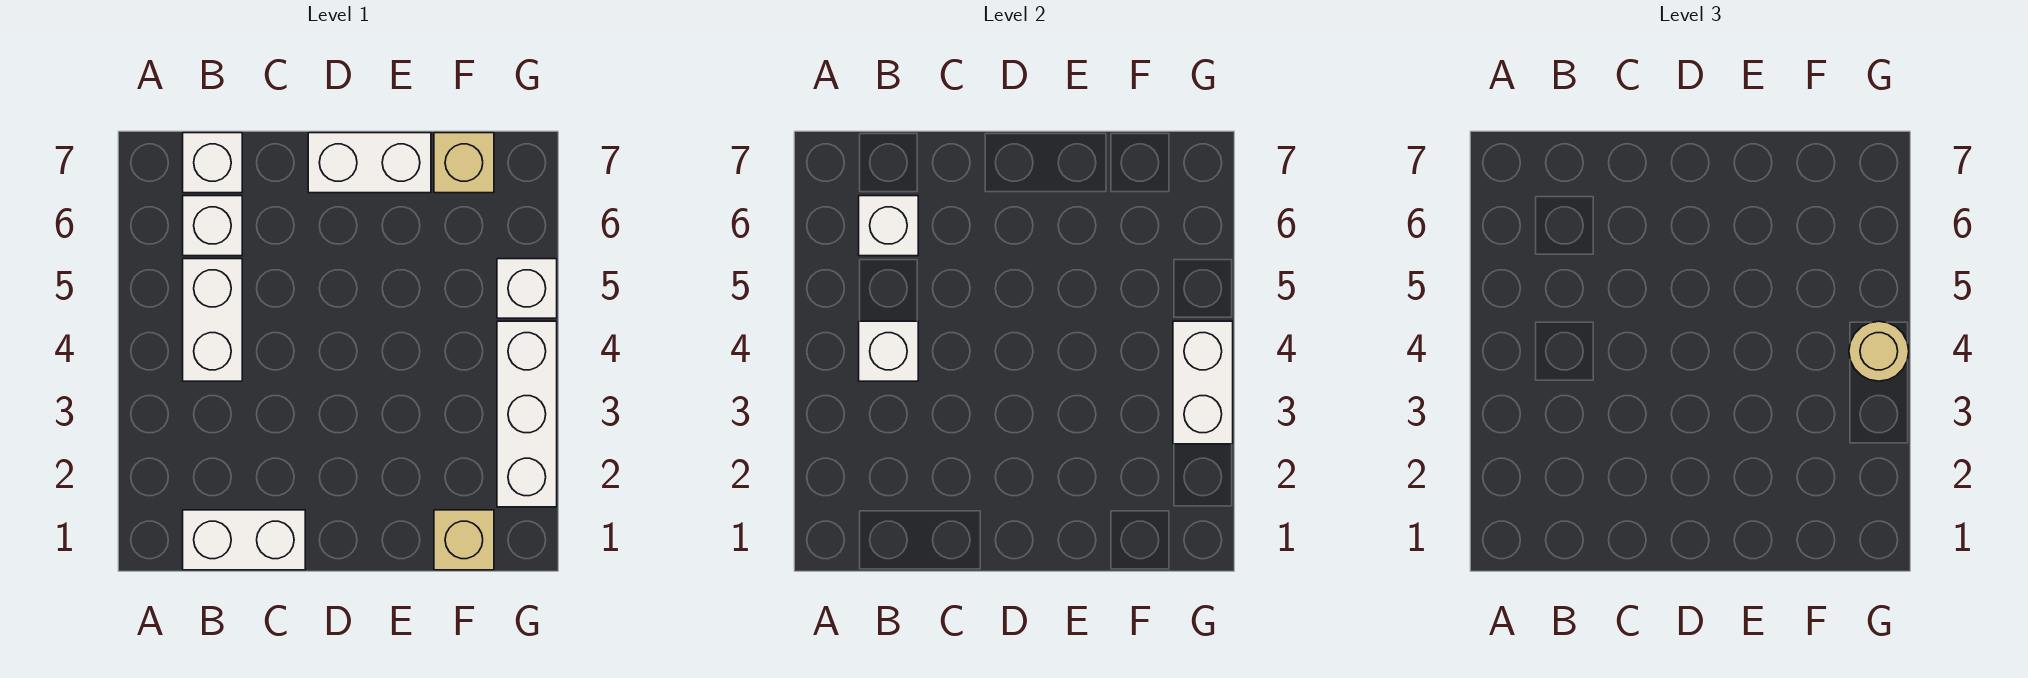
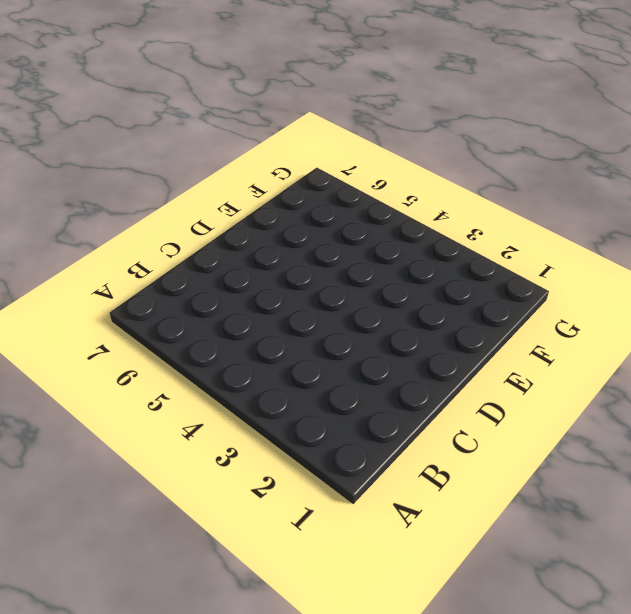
none -> white brick B1:C1 level 1
none -> white brick B4:B5 level 1
none -> white brick B6 level 1

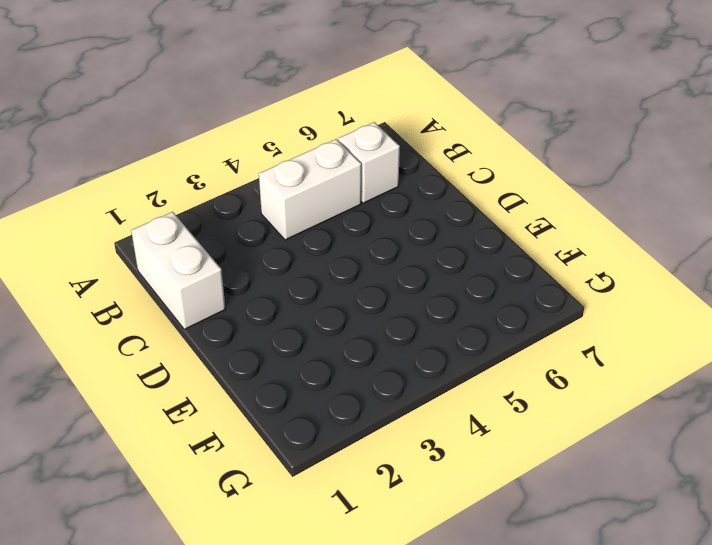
none -> white brick B7 level 1
none -> white brick D7:E7 level 1
none -> tan brick F1 level 1

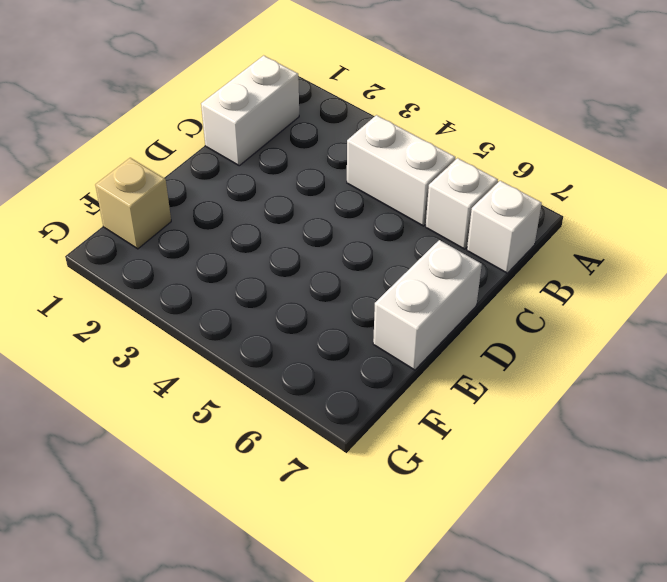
none -> tan brick F7 level 1
none -> white brick G2:G4 level 1
none -> white brick G5 level 1

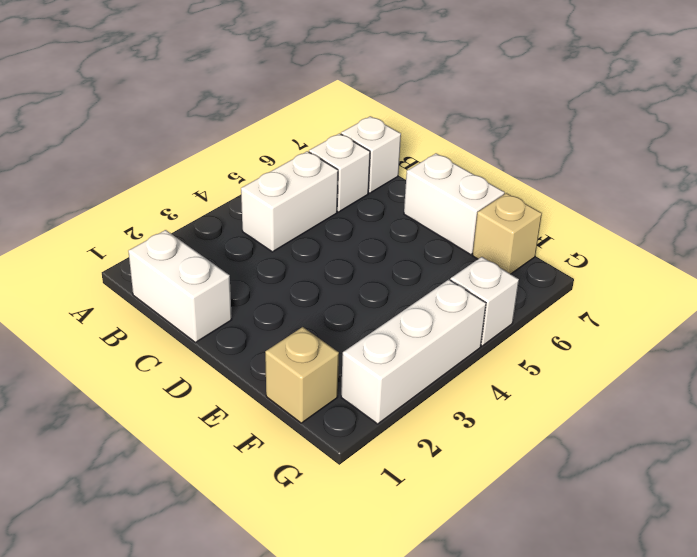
none -> white brick B4 level 2
none -> white brick B6 level 2
none -> white brick G3:G4 level 2

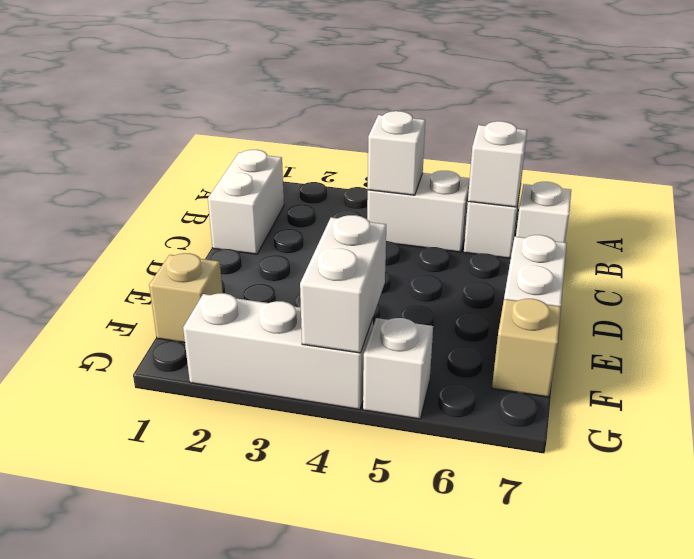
white brick F4:G4 level 2 -> white brick G3:G4 level 2
none -> tan round brick G4 level 3

